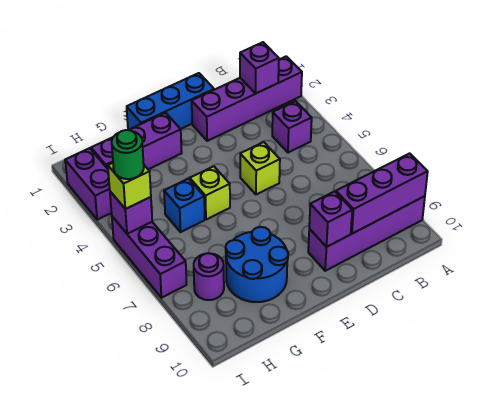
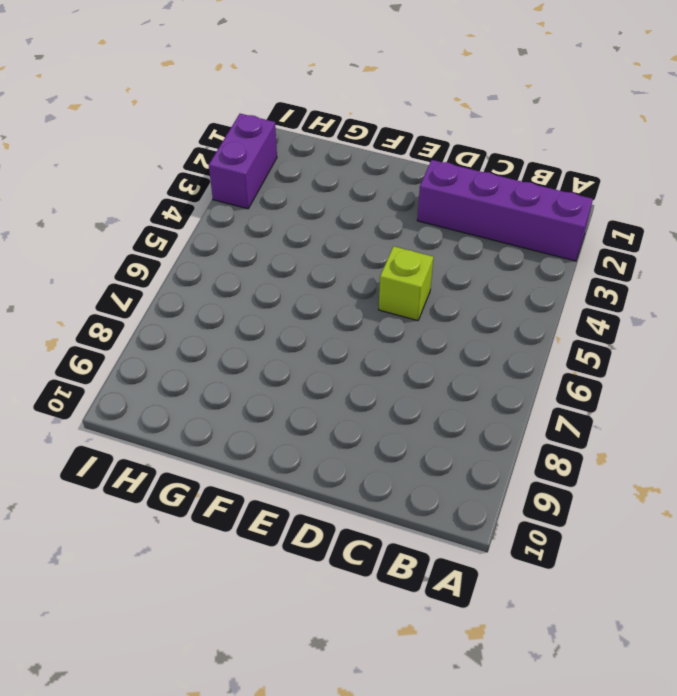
none -> purple brick A9:D9 level 1
none -> purple brick B4 level 1
none -> blue brick D1:F1 level 1

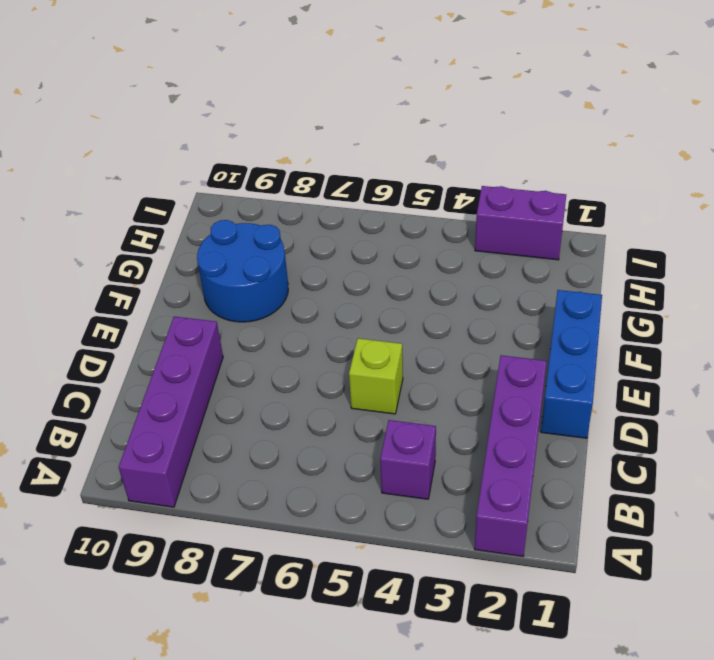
none -> purple brick F2:H2 level 1
none -> lime brick F5 level 1
none -> blue brick G5 level 1

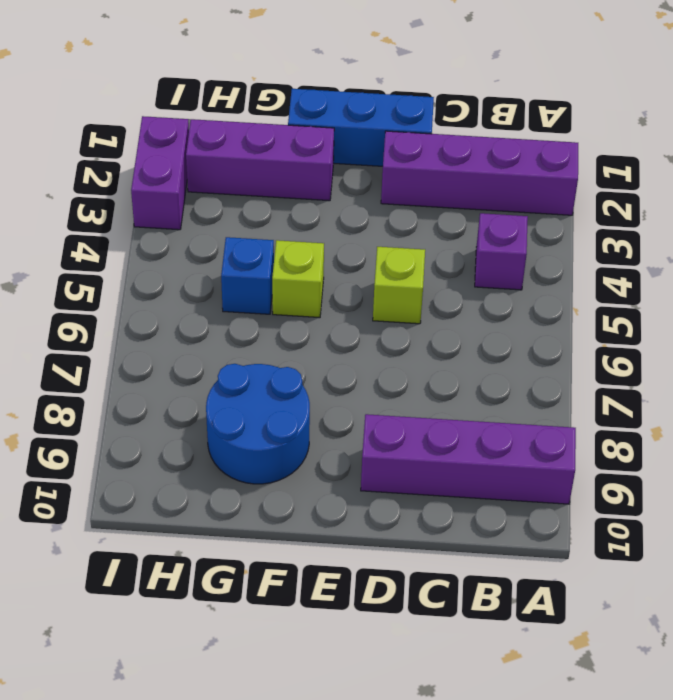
none -> purple round brick H8 level 1
none -> purple brick I5:I7 level 1
none -> purple brick A9:C9 level 2

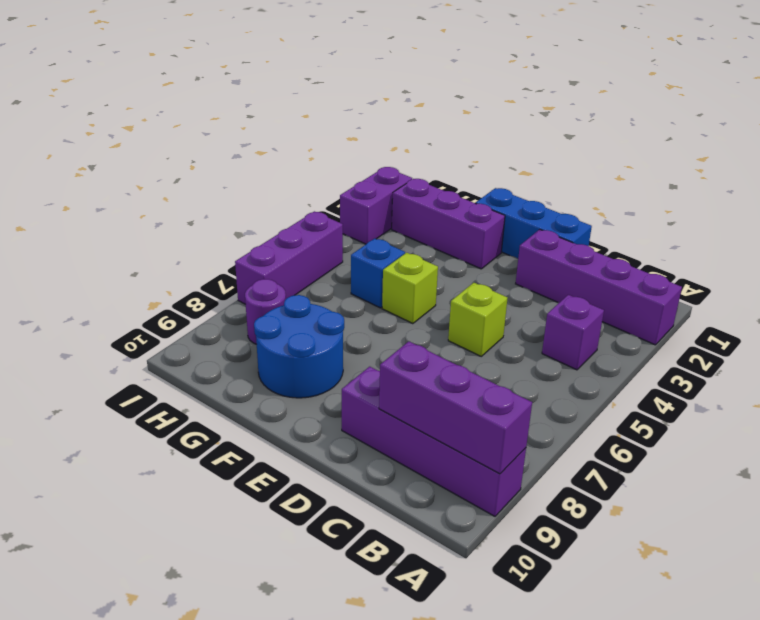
none -> purple brick B2 level 2
none -> purple brick D9 level 2
none -> purple brick I5 level 2

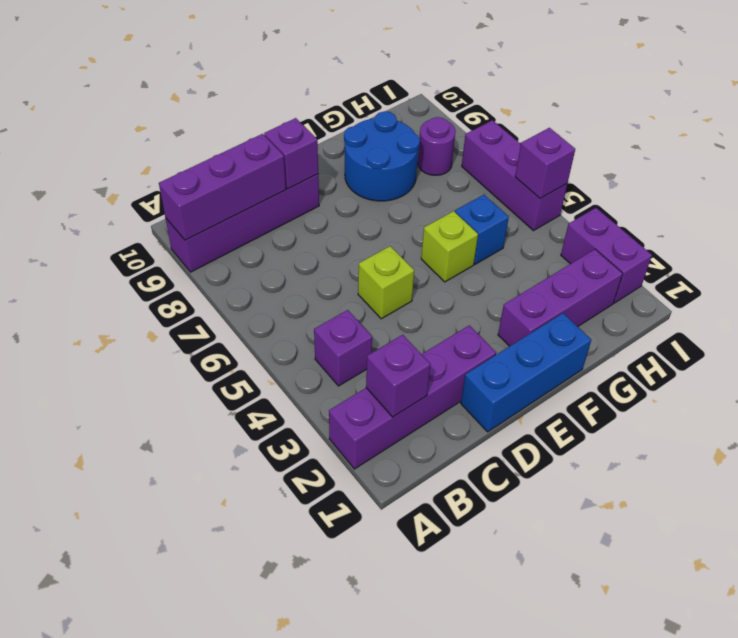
none -> lime brick I5 level 3
none -> green round brick I5 level 4

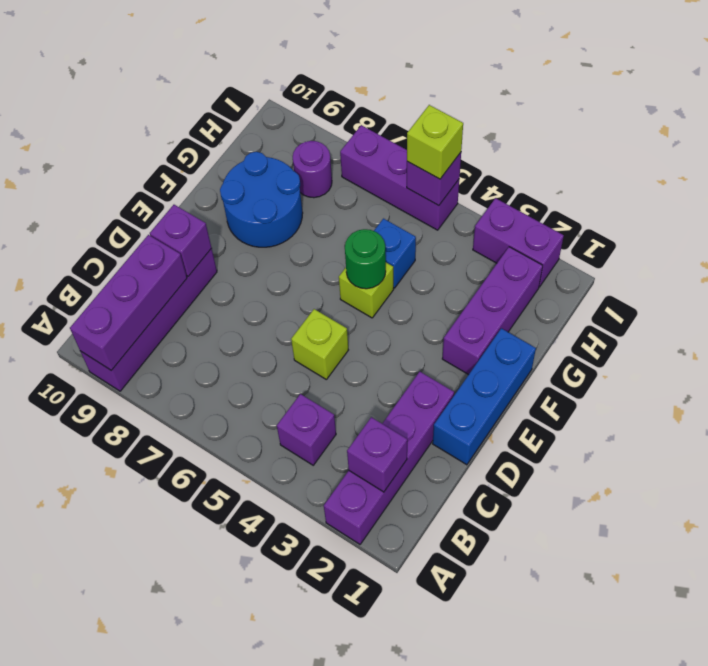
green round brick F5 level 2 -> green round brick I5 level 4

